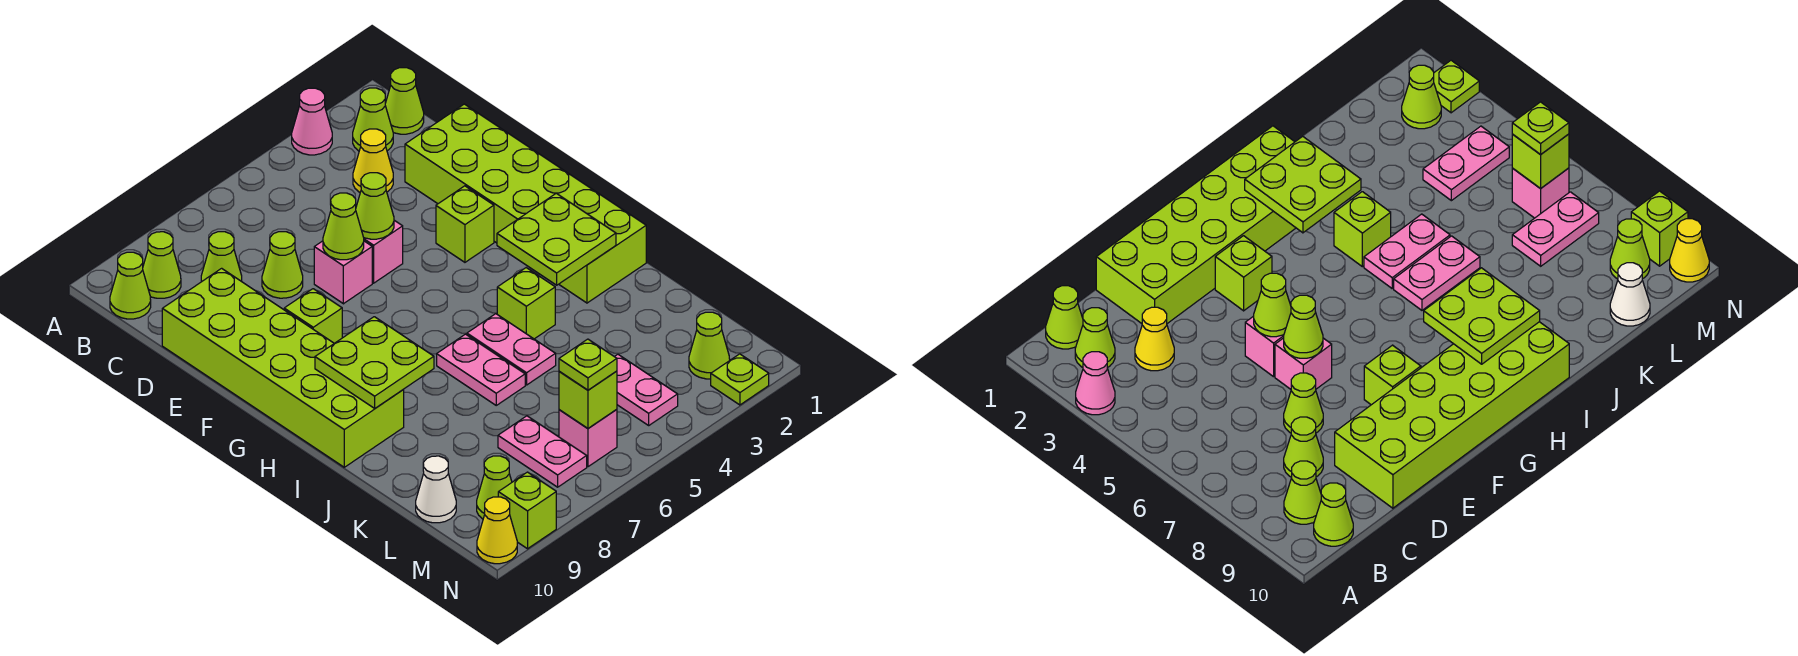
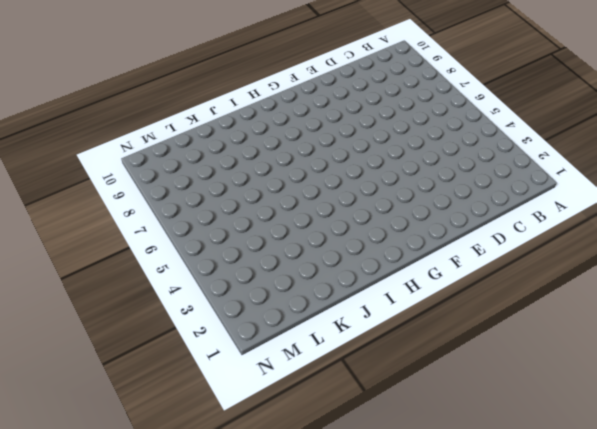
none -> pink cone A3 level 1
none -> lime cone B1 level 1
none -> lime cone B2 level 1
none -> lime cone B9 level 1

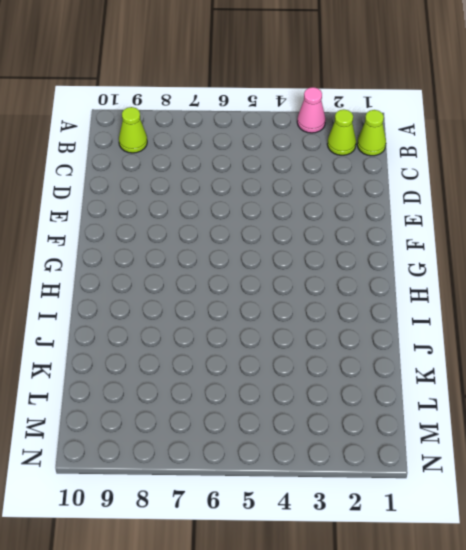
none -> lime cone B10 level 1
none -> yellow cone C3 level 1
none -> lime cone C8 level 1
none -> lime brick D1:I2 level 1

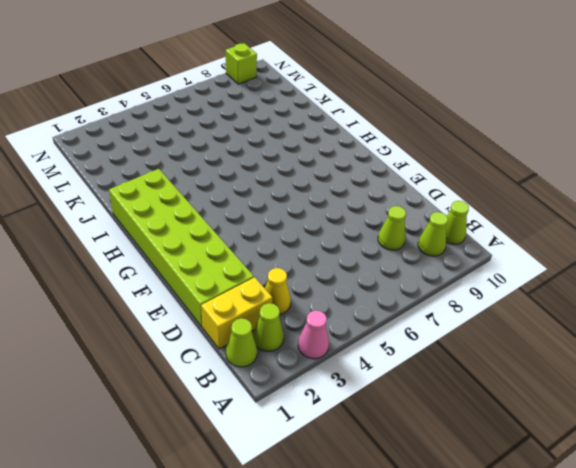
yellow brick C1:C2 level 1 -> none
none -> lime cone D7 level 1
none -> lime brick D9:I10 level 1
none -> pink brick E5 level 1
none -> pink brick E6 level 1

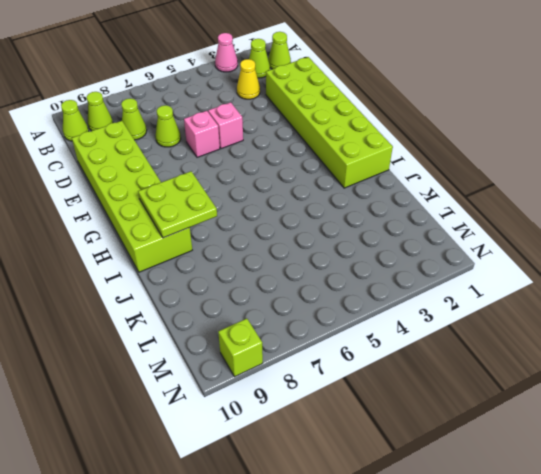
none -> lime brick F3 level 1
none -> lime brick F8 level 1
none -> lime brick I4 level 1
none -> pink plate I5:J5 level 1

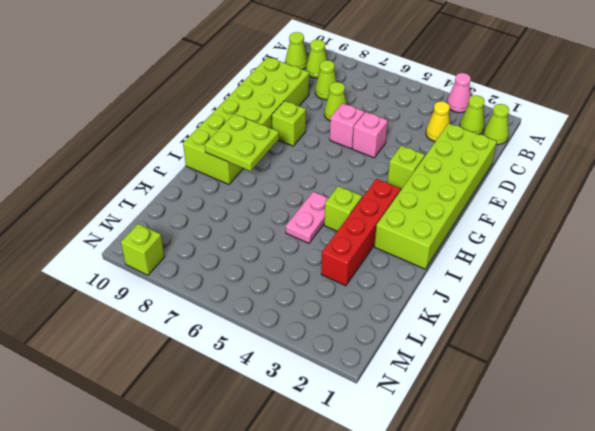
red brick H3:K3 level 1 -> none
none -> pink plate I6:J6 level 1
none -> pink plate L4:M4 level 1
none -> pink plate L7:M7 level 1
none -> white cone L10 level 1

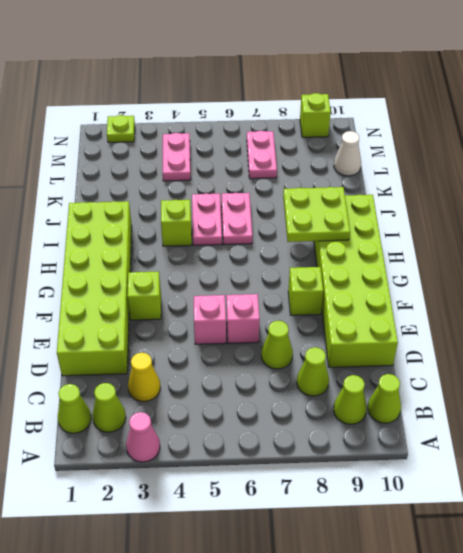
none -> lime cone M2 level 1
none -> pink brick M6 level 1
none -> lime cone M9 level 1
none -> yellow cone N10 level 1

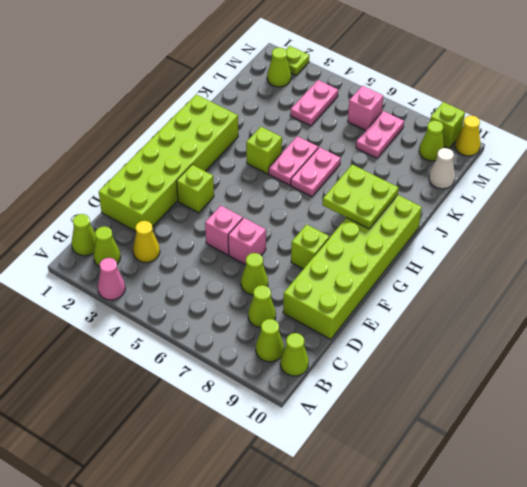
none -> lime cone E5 level 2
none -> lime cone E6 level 2
none -> lime plate H2:I3 level 2
none -> lime brick M6 level 2

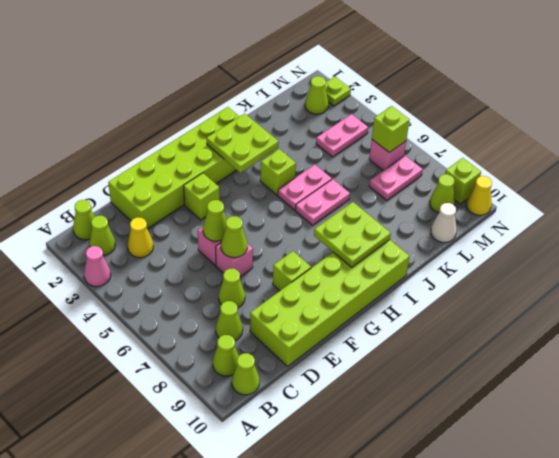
none -> lime plate M6 level 3

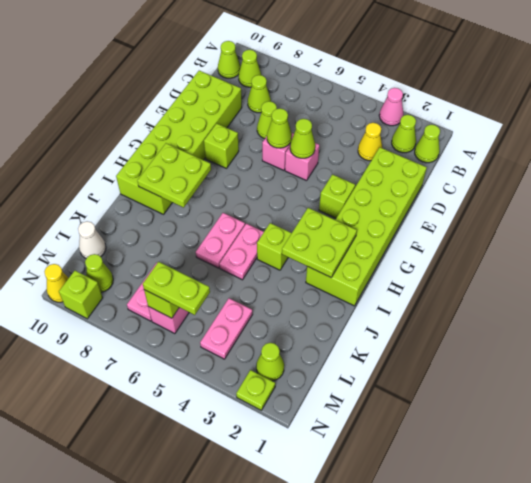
lime plate M5:M6 level 3 -> lime plate M6 level 3

